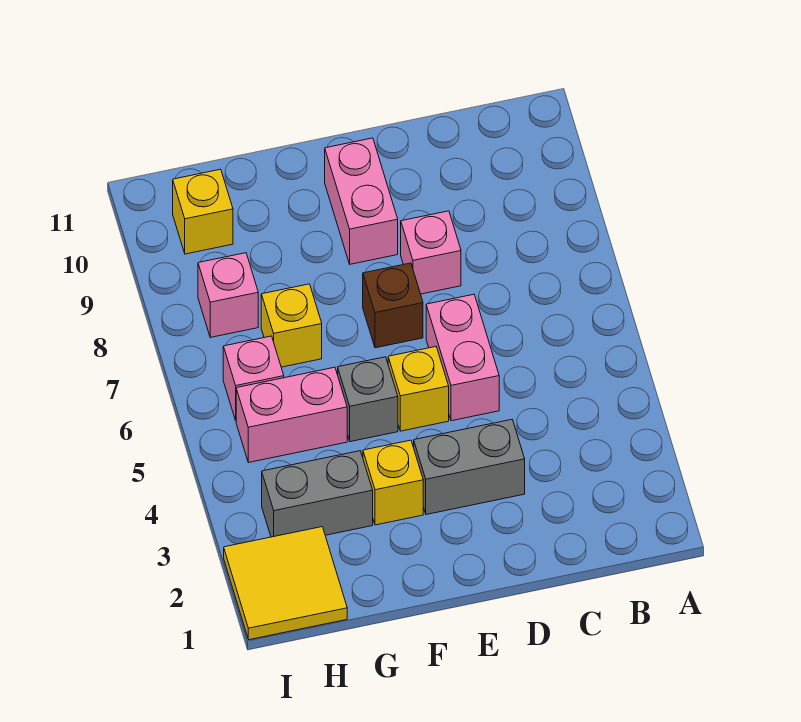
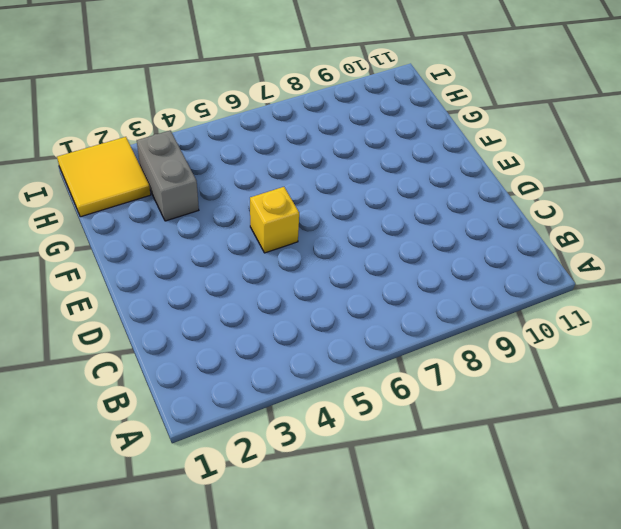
none -> grey brick D3:E3 level 1
none -> pink brick D5:D6 level 1
none -> pink brick D8 level 1

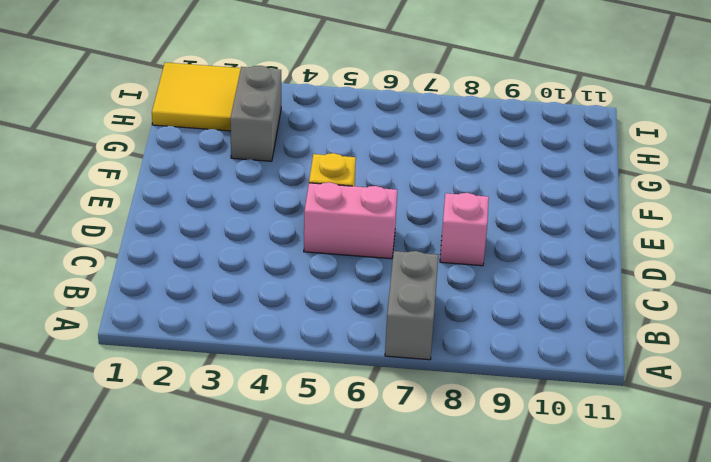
grey brick A7:B7 level 1 -> grey brick D3:E3 level 1
none -> brown brick E7 level 1
none -> pink brick E9:E10 level 1
none -> yellow brick F3 level 1

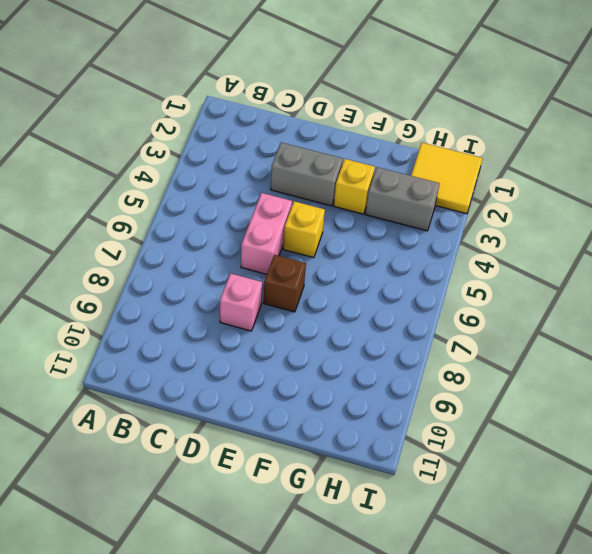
none -> pink brick E9:E10 level 1
none -> grey brick F5 level 1
none -> pink brick G5:H5 level 1

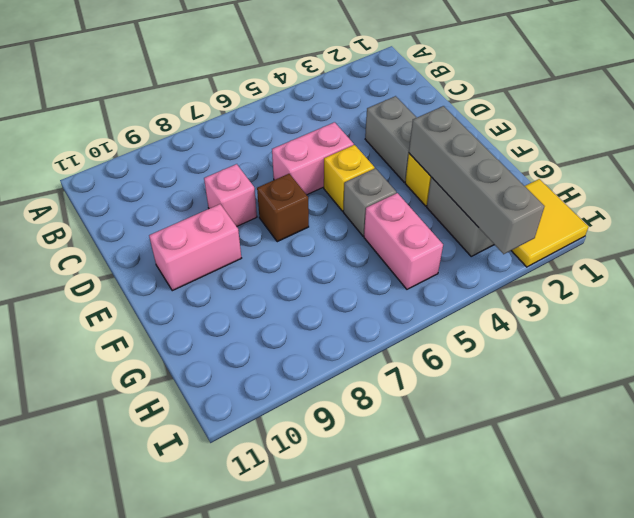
grey brick F3:I3 level 2 -> none
none -> yellow brick G7 level 1
none -> pink brick H6 level 1
none -> pink brick H8 level 1

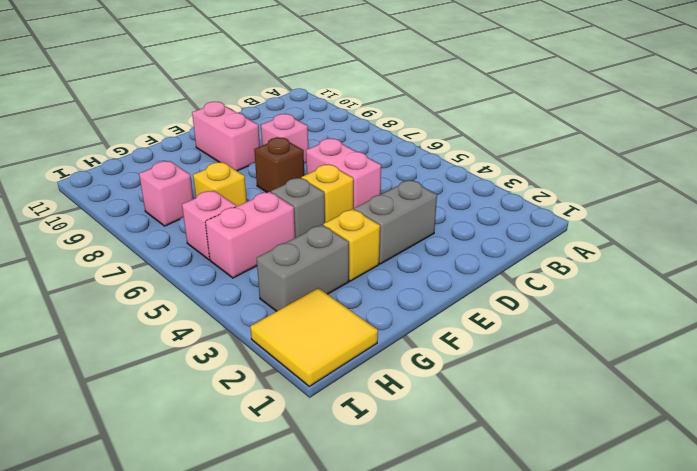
none -> yellow brick H10 level 1

